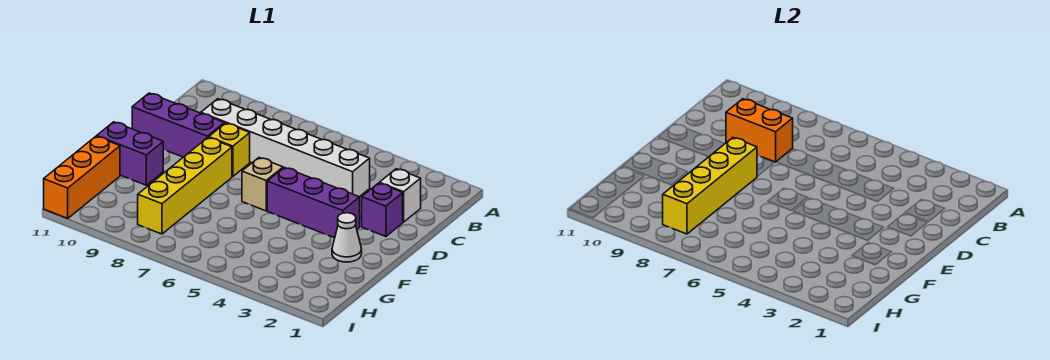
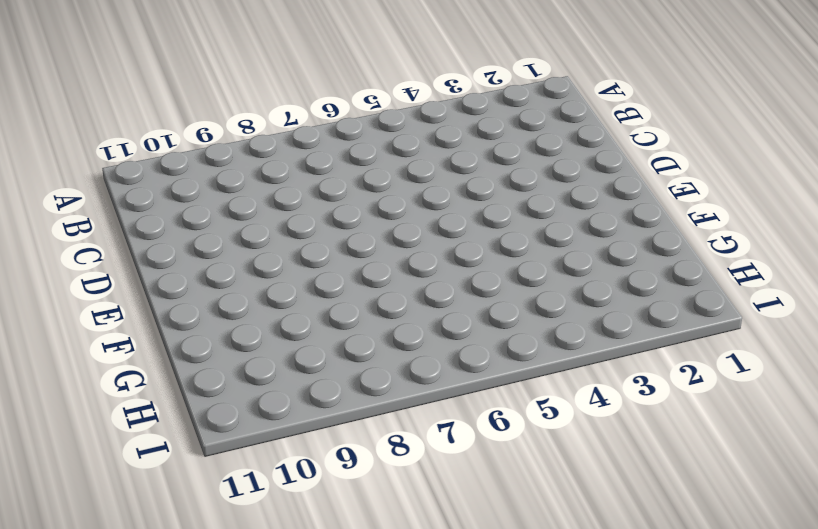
none -> white brick C2 level 1
none -> white brick C4:C9 level 1
none -> purple brick D2 level 1

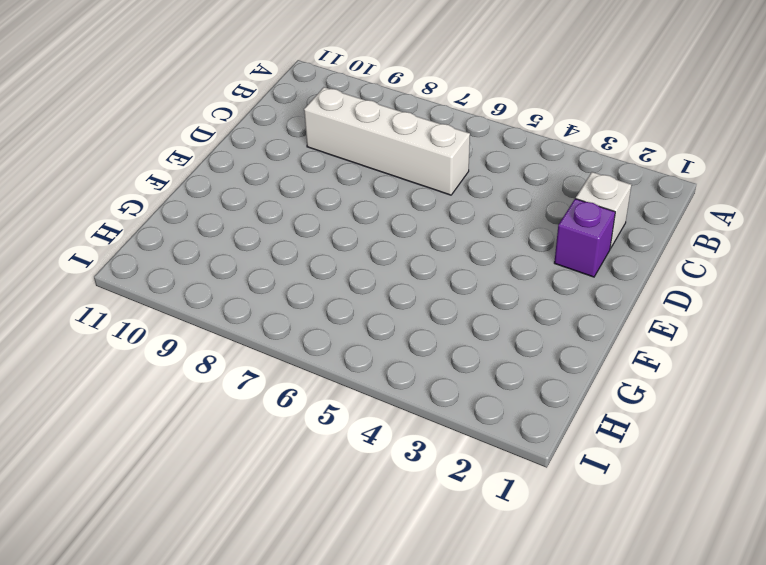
white brick C6:C9 level 1 -> white brick C4:C9 level 1
none -> yellow brick D8 level 1
none -> purple brick D9:D11 level 1
none -> purple brick E3:E5 level 1

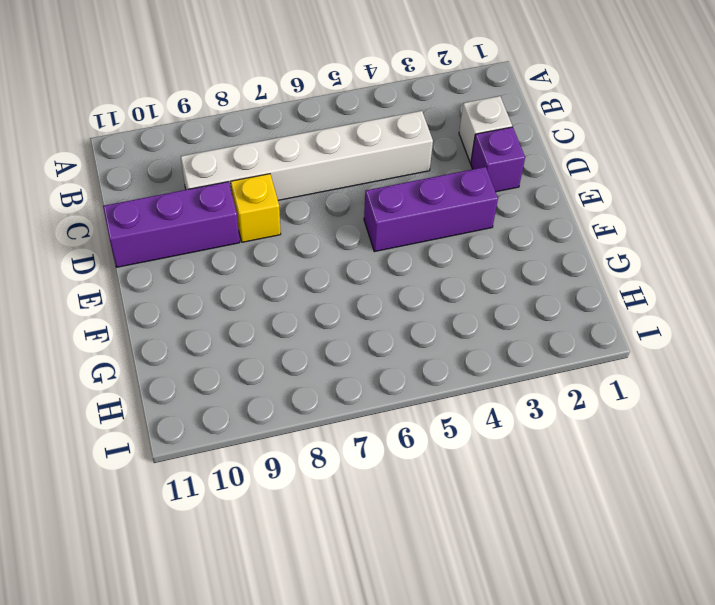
none -> tan brick E6 level 1
none -> yellow brick E8:H8 level 1
none -> white cone F2 level 1

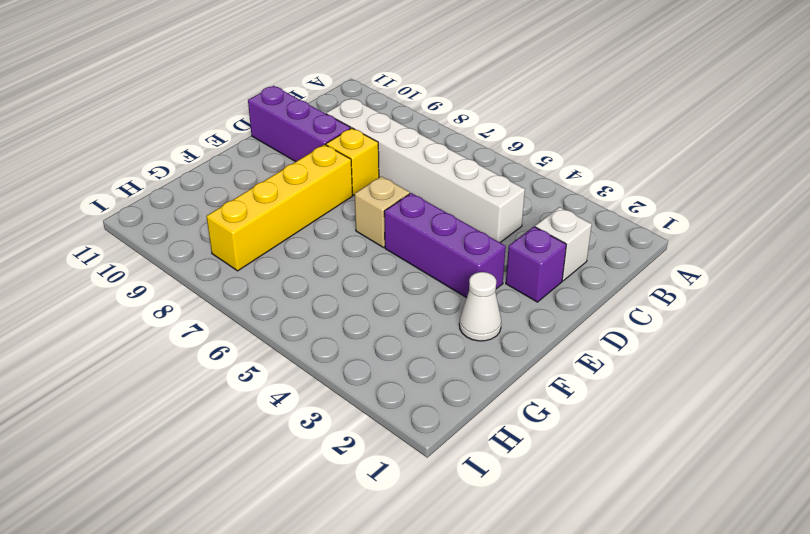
none -> purple brick F10:F11 level 1
none -> orange brick G11:I11 level 1
none -> orange brick C8:C9 level 2

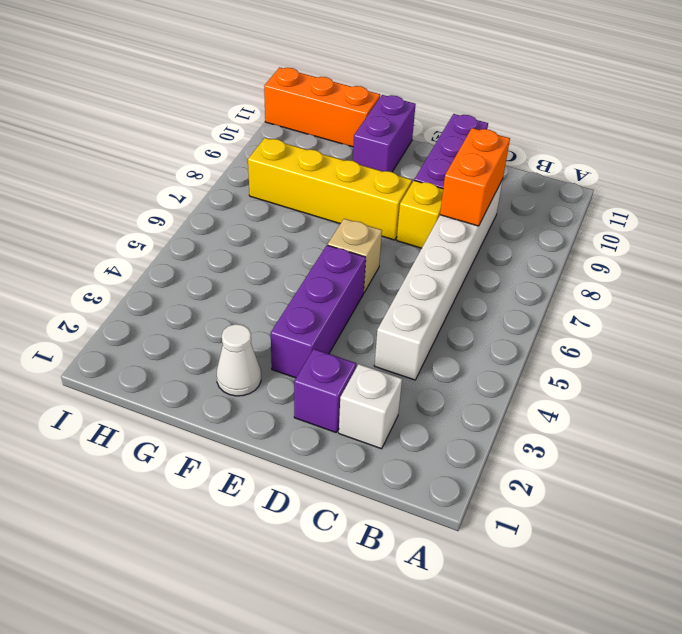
none -> yellow brick E8:H8 level 2

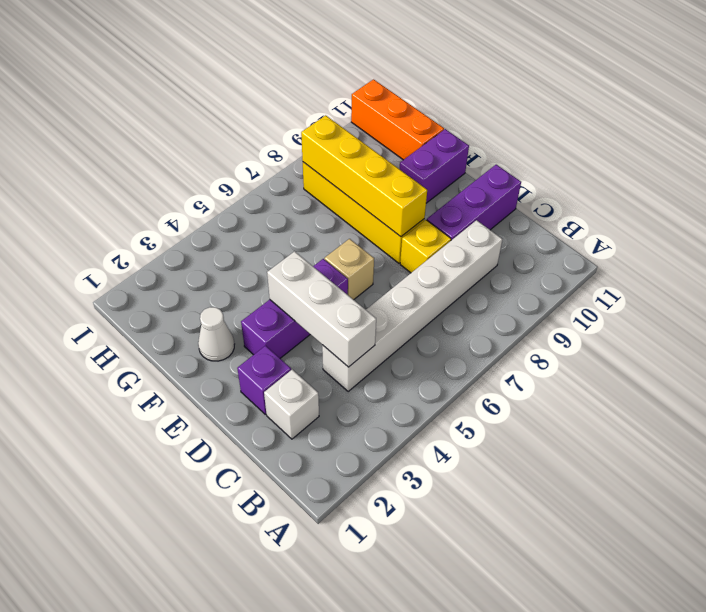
white brick C4:E4 level 2 -> none
none -> orange brick C8:C9 level 2

